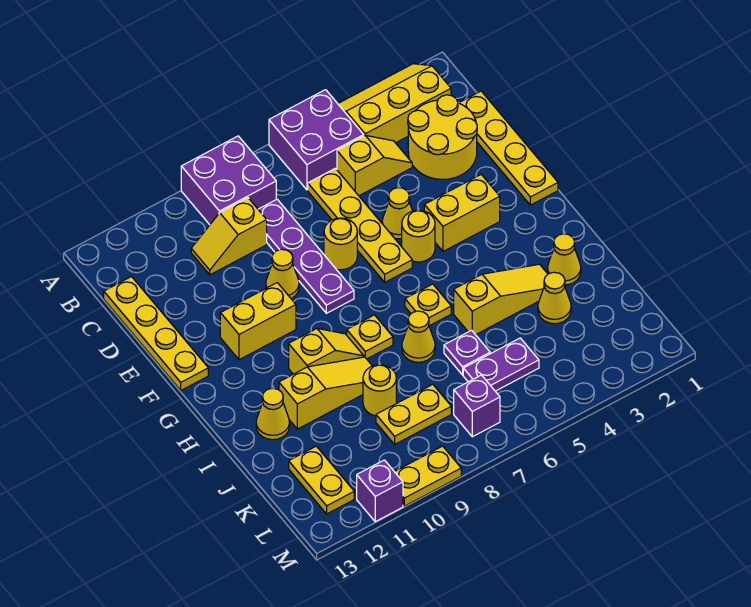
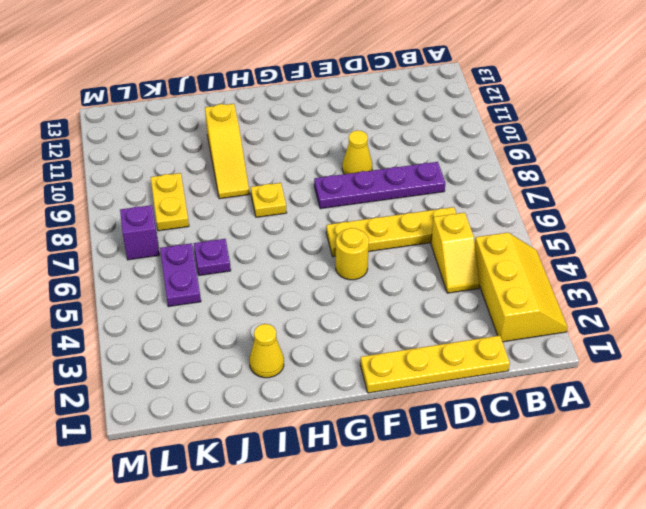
none -> purple brick A5:B6 level 1
none -> purple brick A8:B9 level 1
none -> yellow round brick C2:D3 level 1
none -> yellow slope C9:C10 level 1 top 9

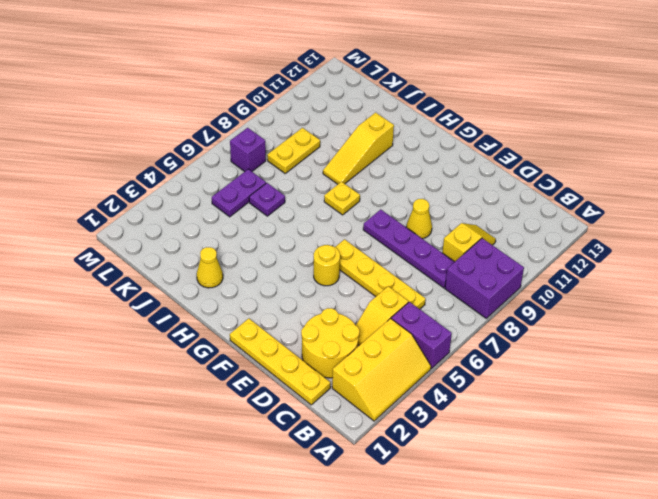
purple brick A5:B5 level 1 -> purple brick A5:B6 level 1
none -> yellow plate C13:F13 level 1
none -> yellow cone E5 level 1
none -> yellow round brick E7 level 1
none -> yellow brick F3:F4 level 1

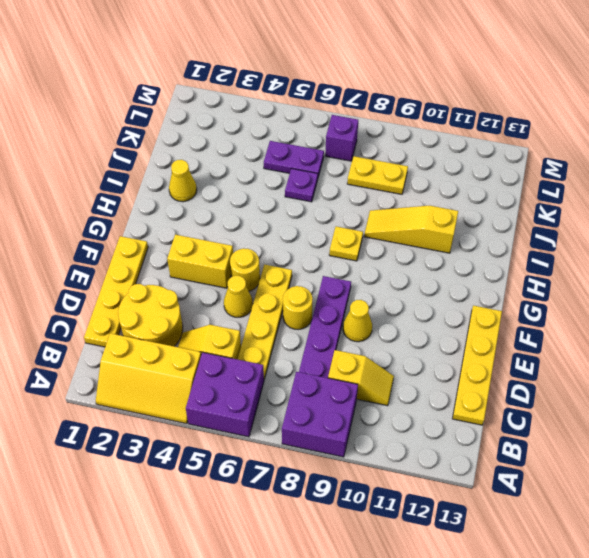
none -> yellow brick F10:F11 level 1
none -> yellow plate H6 level 1
none -> yellow slope H9:H10 level 1 top 10
none -> yellow slope I3:I5 level 1 top 5

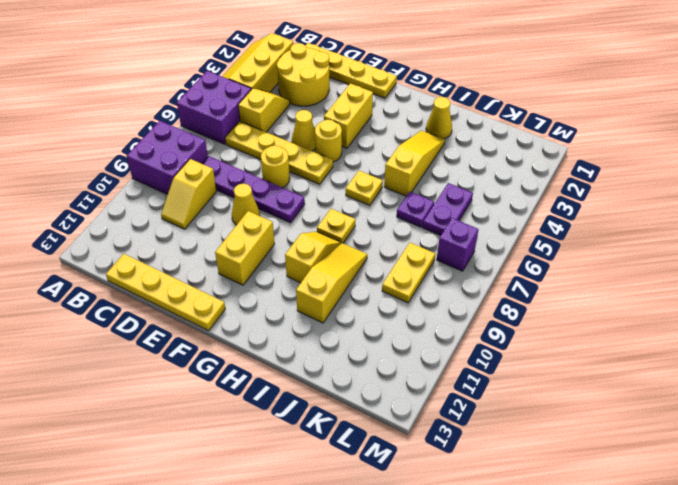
none -> yellow cone I7 level 1
none -> yellow cone I12 level 1
none -> yellow cone J3 level 1
none -> yellow round brick J9 level 1

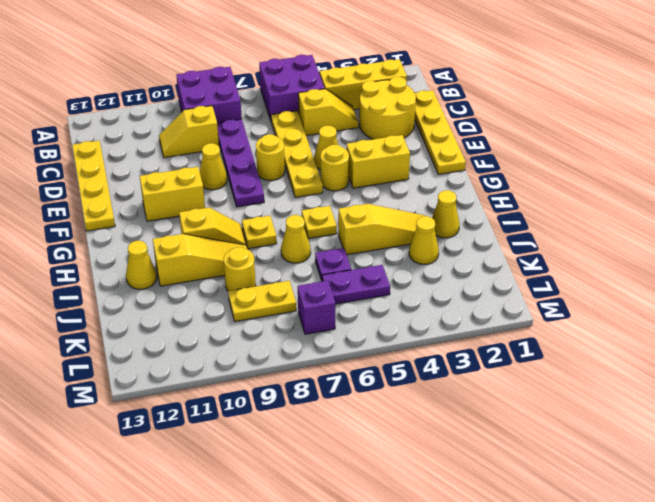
none -> yellow plate K12:L12 level 1
none -> yellow plate M9:M10 level 1
none -> purple brick M11 level 1

